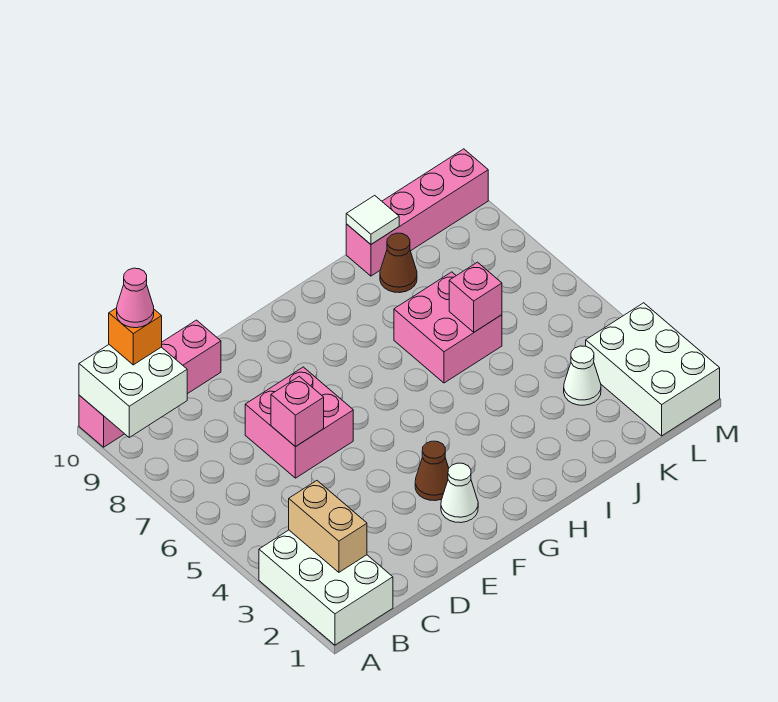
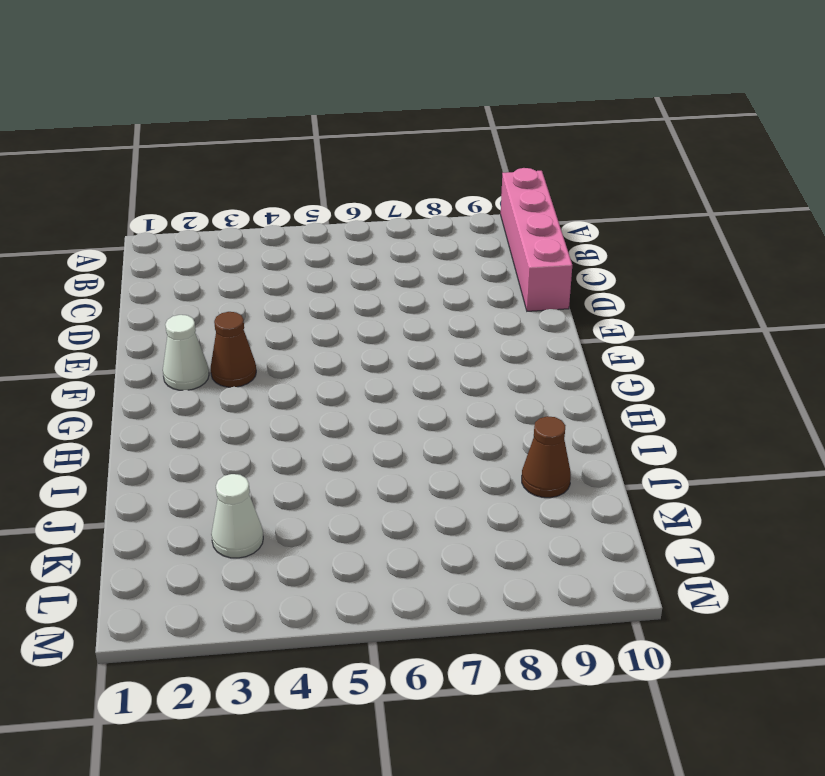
none -> white brick A1:B3 level 1
none -> pink brick D6:E7 level 1
none -> pink brick I6:J7 level 1

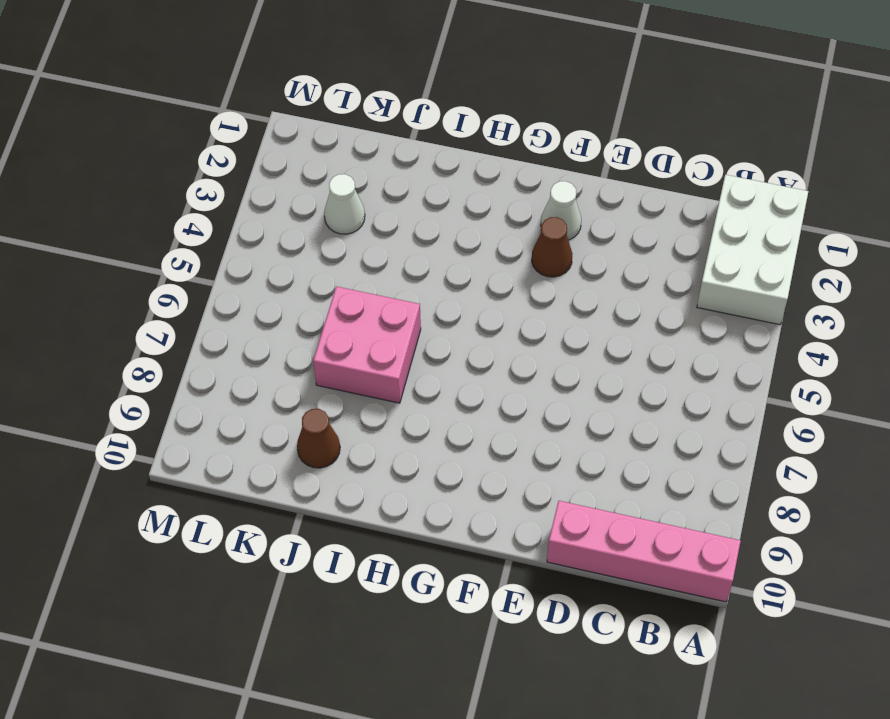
none -> pink brick D6:E7 level 1
none -> pink brick J10:M10 level 1
none -> white brick L1:M3 level 1

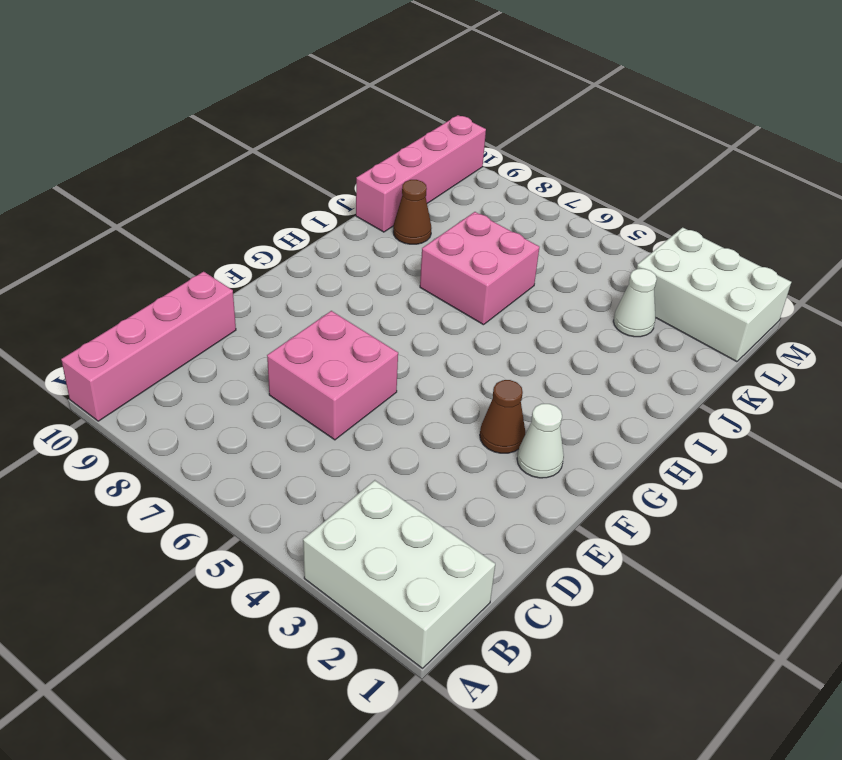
none -> white brick A9:B10 level 2
none -> tan brick B2:B3 level 2
none -> pink brick D6 level 2

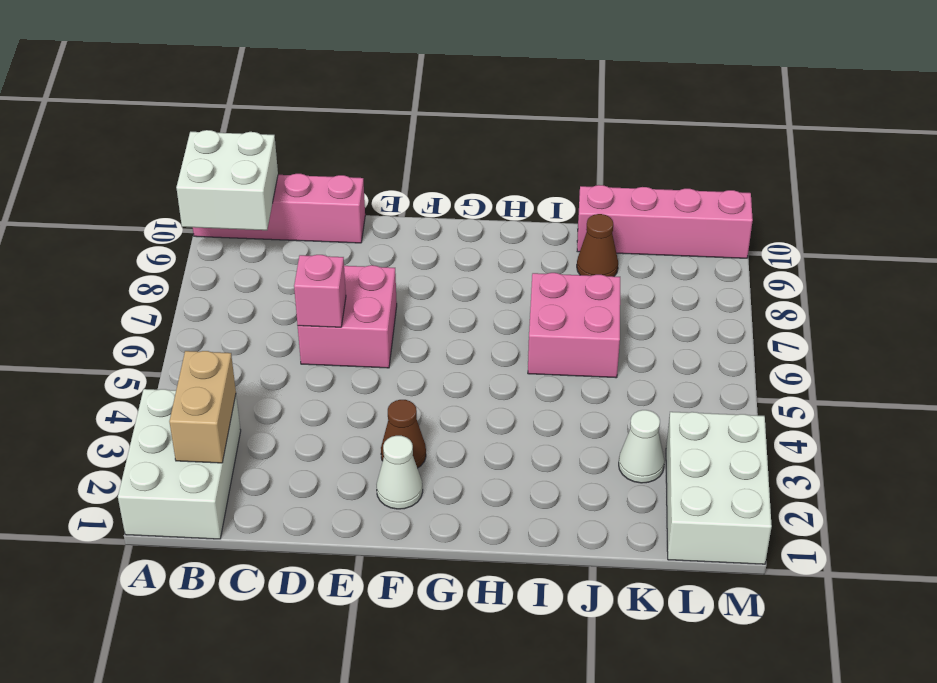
none -> pink brick J6 level 2
none -> white tile J10 level 2
none -> orange brick B10 level 3

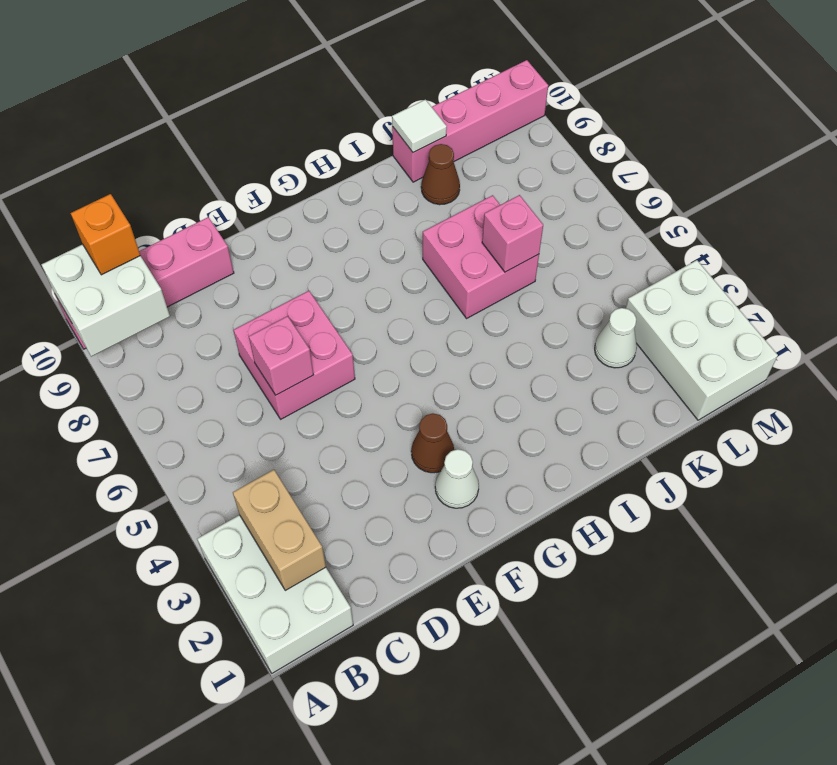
none -> pink cone B10 level 4

